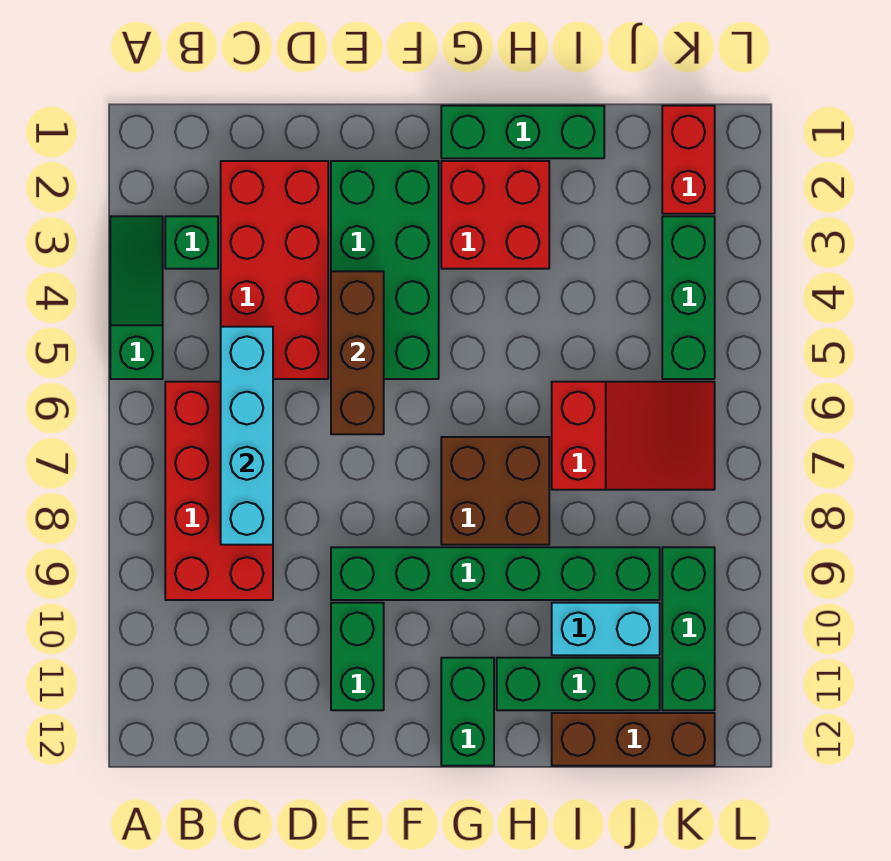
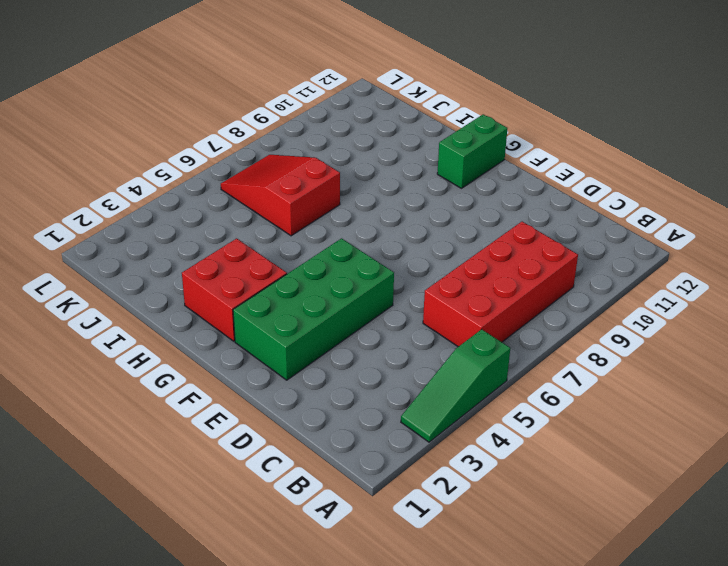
none -> green brick B3 level 1
none -> red brick C2:D5 level 1
none -> green brick E9:J9 level 1

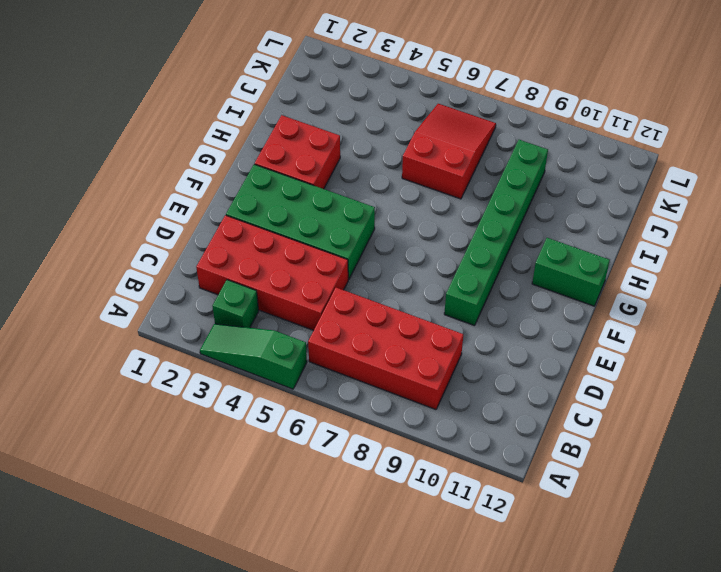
none -> green brick E10:E11 level 1
none -> green brick G1:I1 level 1
none -> brown brick G7:H8 level 1

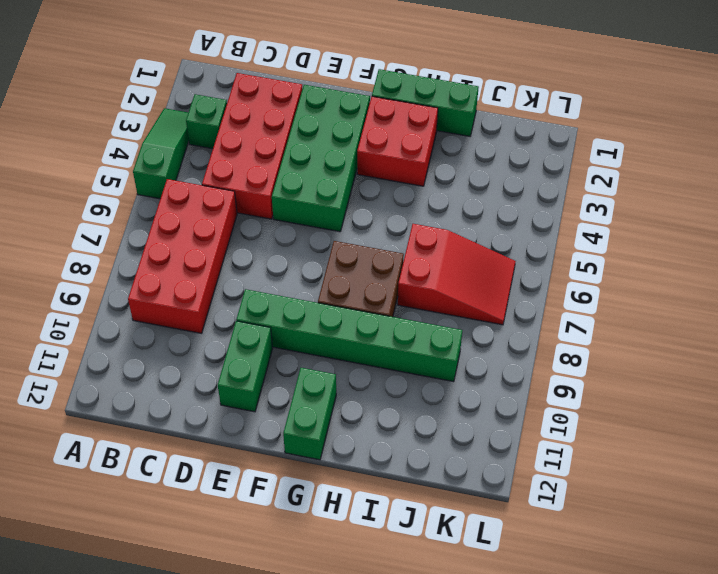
none -> green brick H11:J11 level 1
none -> cyan brick I10:J10 level 1
none -> brown brick I12:K12 level 1

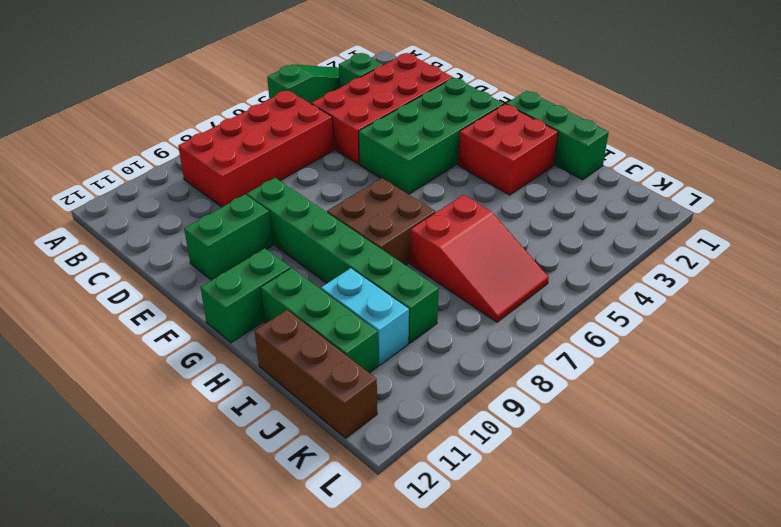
none -> red brick K1:K2 level 1
none -> green brick K3:K5 level 1
none -> green brick K9:K11 level 1

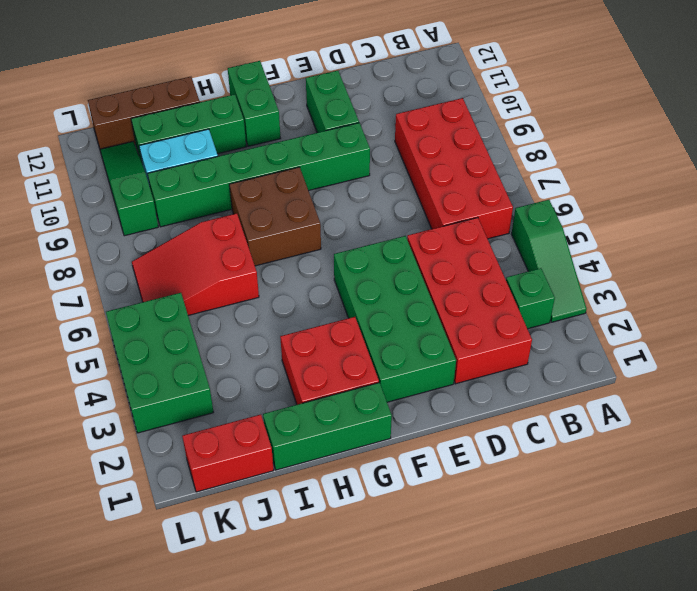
red brick J1:K1 level 1 -> red brick K1:K2 level 1
green brick K3:L5 level 1 -> green brick K3:K5 level 1
green slope K9:K11 level 1 top 9 -> green brick K9:K11 level 1
none -> cyan brick C5:C8 level 2
none -> brown brick E4:E6 level 2

